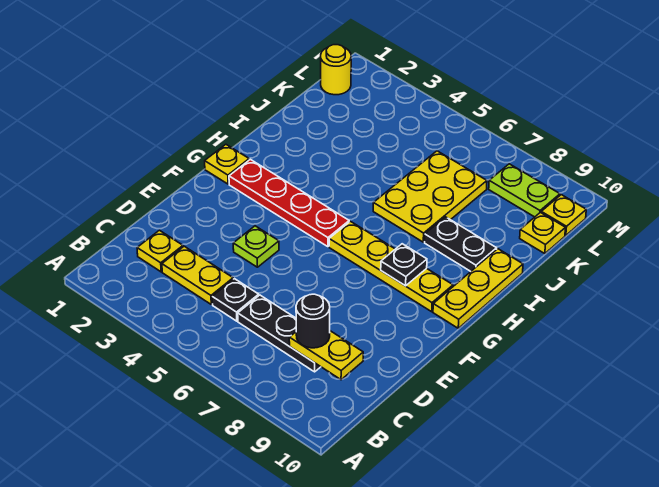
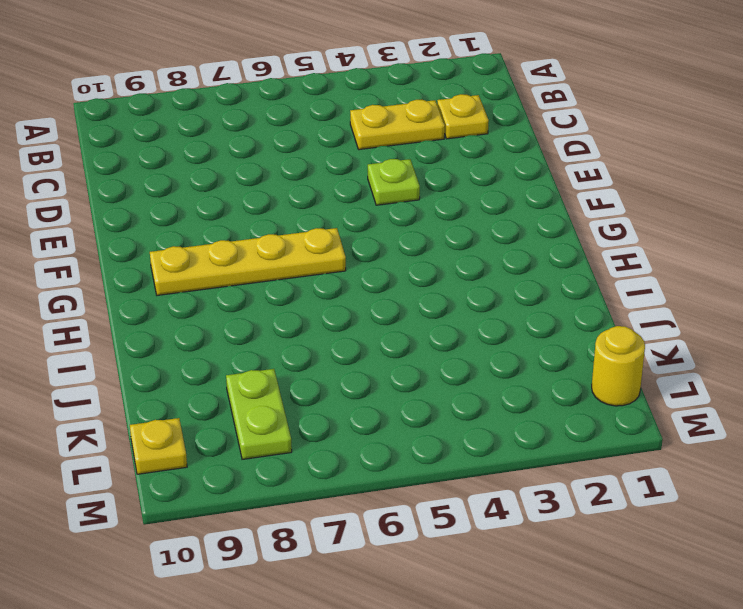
lime plate K8:L8 level 1 -> lime plate L8:L9 level 1
none -> black plate C5 level 1
none -> black plate C6:C8 level 1
none -> yellow plate G1 level 1

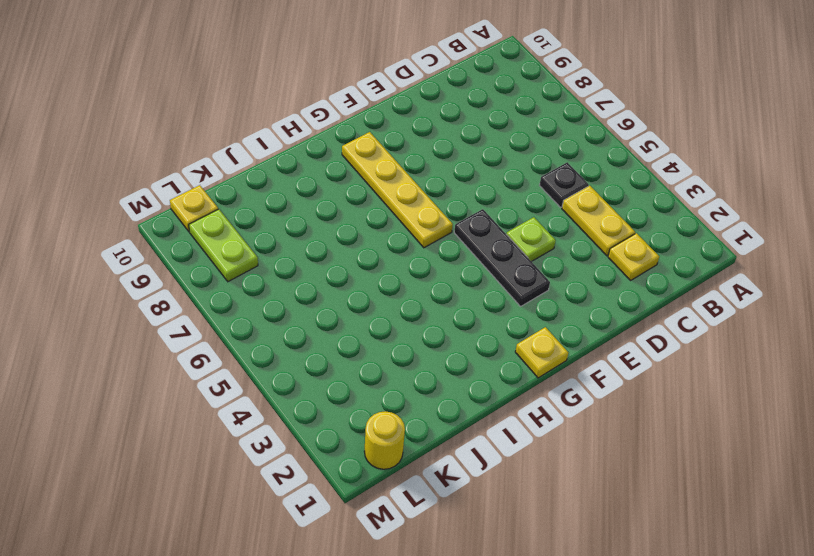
black plate F3:F5 level 1 -> black plate C6:C8 level 1
none -> red plate G2:G5 level 1
none -> yellow plate G10:I10 level 1
none -> yellow plate I6:K7 level 1

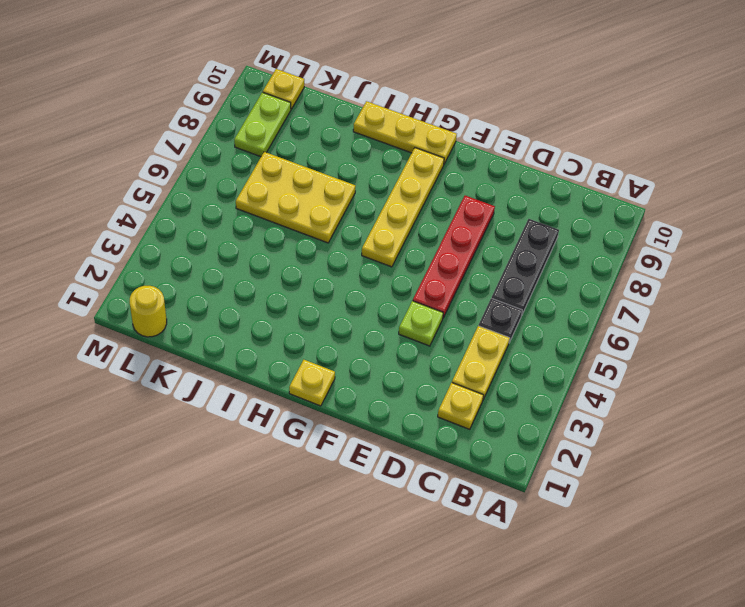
red plate E5:E8 level 1 -> red plate G2:G5 level 1
none -> black plate I8:I9 level 1
none -> yellow plate K10 level 1
none -> yellow plate C8:C9 level 2

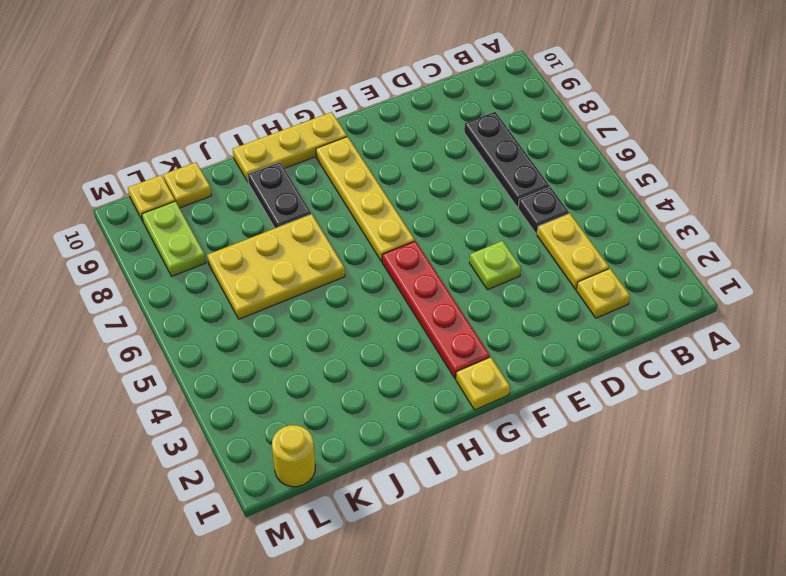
none -> yellow plate C8:C9 level 2
none -> black plate G8 level 2
none -> black round brick C8 level 3

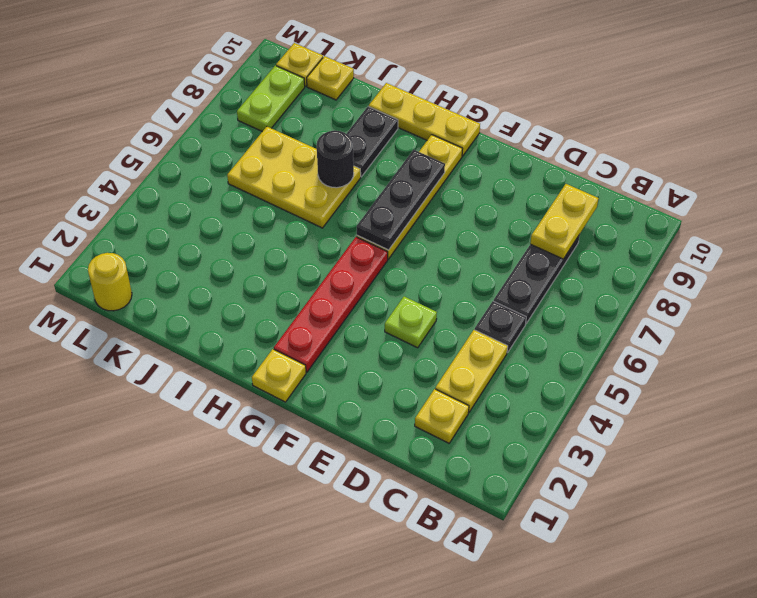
black plate G6:G8 level 2 -> black plate G8 level 2
black round brick I7 level 2 -> black round brick C8 level 3

